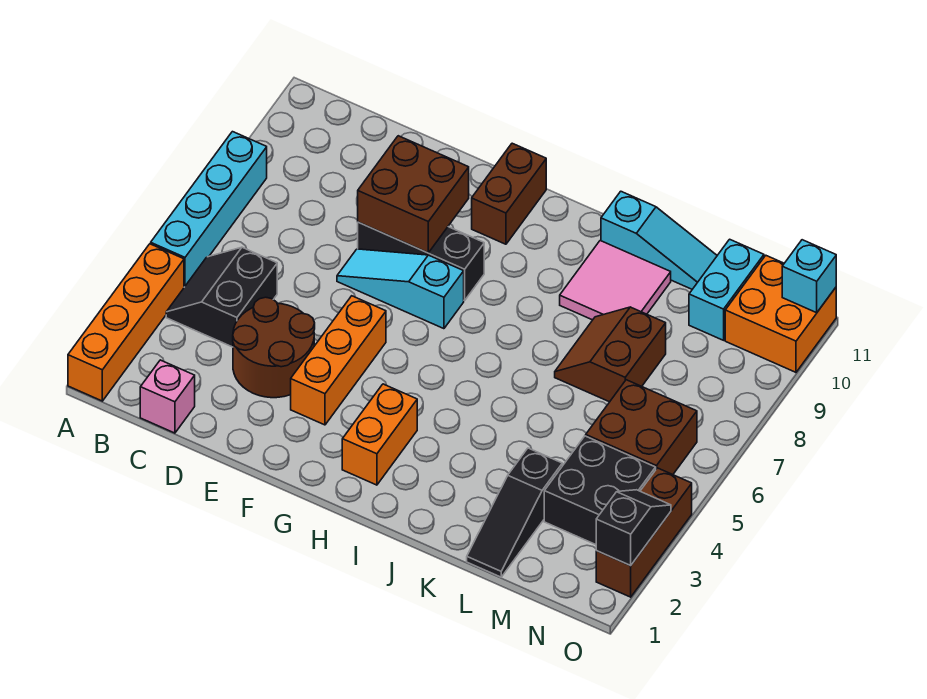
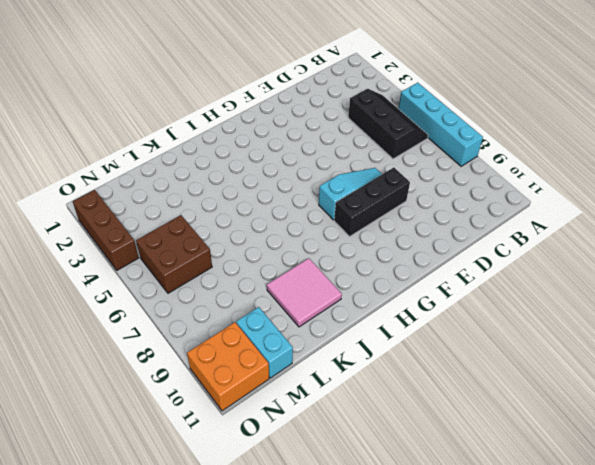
black slope B4:C6 level 1 top C -> black slope B4:C5 level 1 top C
none -> orange brick A1:A4 level 1
none -> pink brick C1 level 1
none -> brown round brick D3:E4 level 1

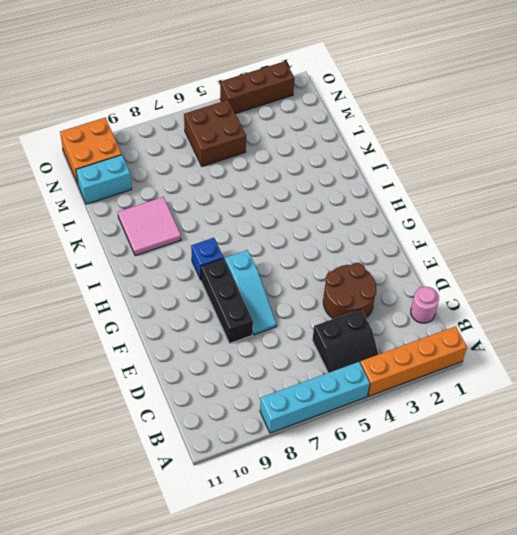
pink round brick C1 level 1 -> pink brick C1 level 1
blue brick H8 level 1 -> none
none -> orange brick F3:F5 level 1
none -> brown brick G10:G11 level 1
none -> orange brick H2:H3 level 1

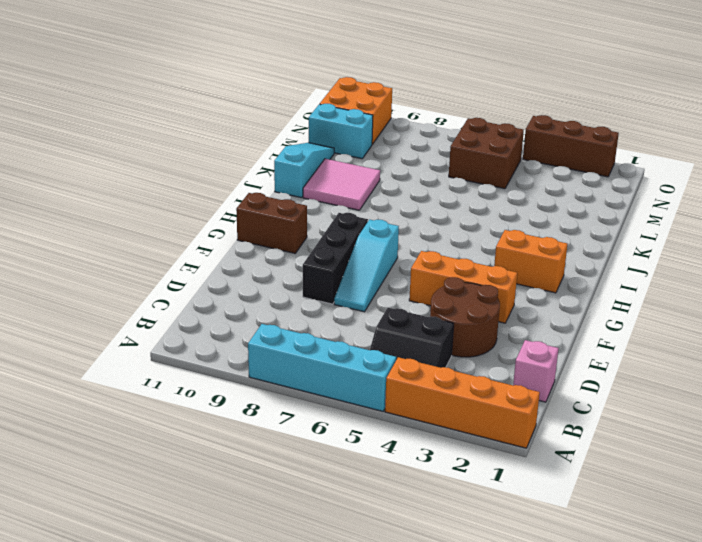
none -> brown slope K7:L8 level 1 top L
none -> black slope L1:L3 level 1 top 3
none -> black brick M3:N4 level 1

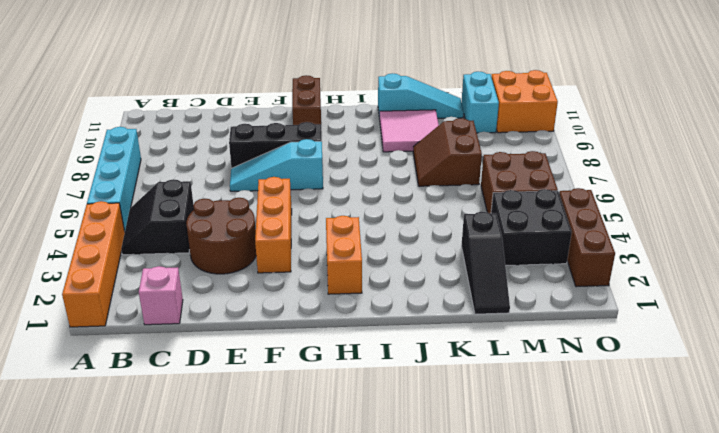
none -> brown brick E8:F9 level 2
none -> black slope O2:O3 level 2 top 2
none -> cyan brick O11 level 2

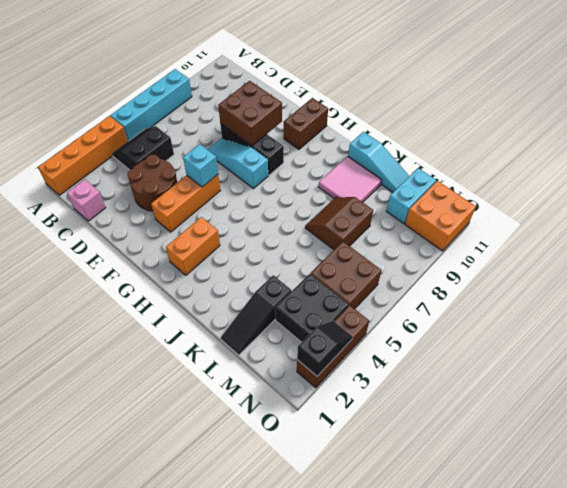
cyan brick F5 level 2 -> cyan brick O11 level 2

